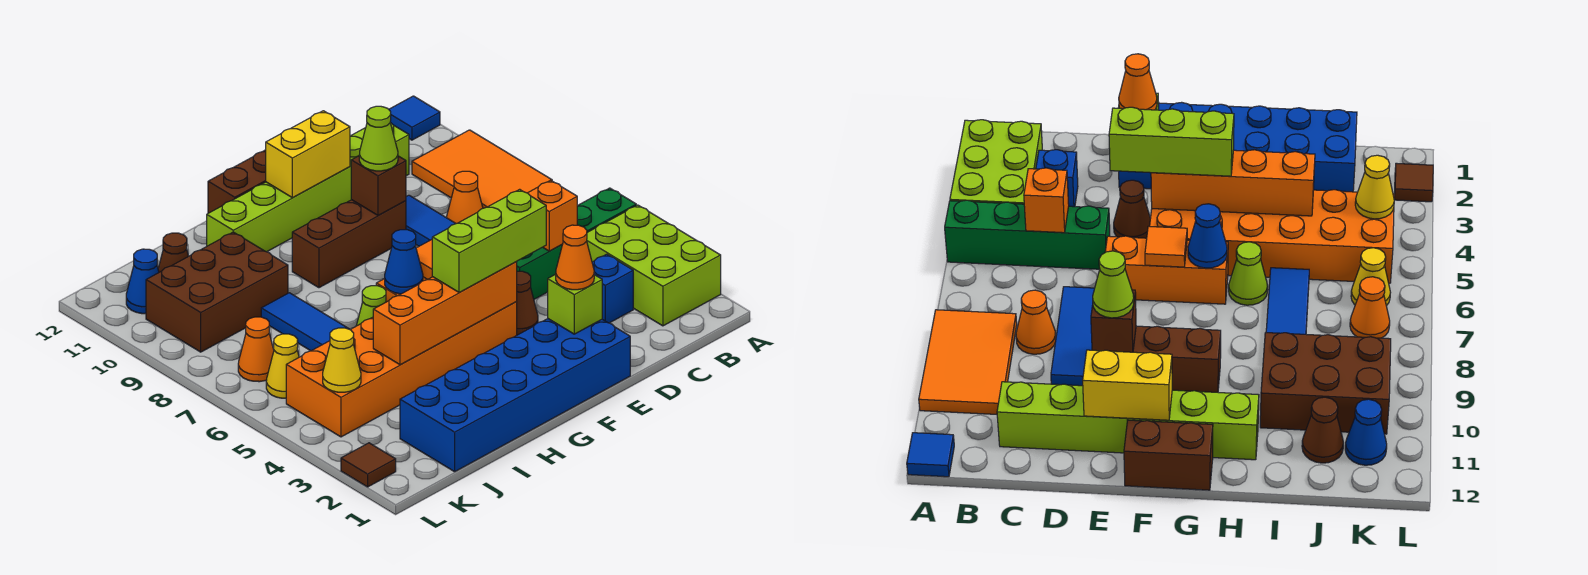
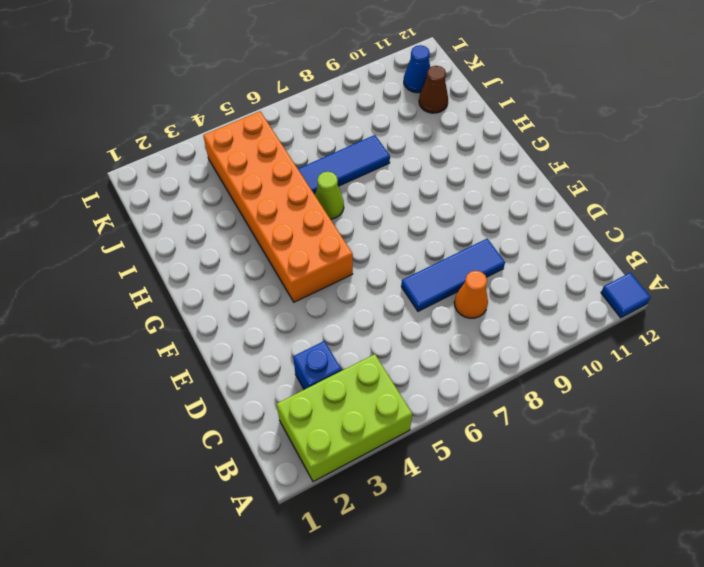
none -> green brick A5:D5 level 1
none -> orange tile A8:B10 level 1
none -> lime brick C11:H11 level 1
none -> blue brick E1:J2 level 1

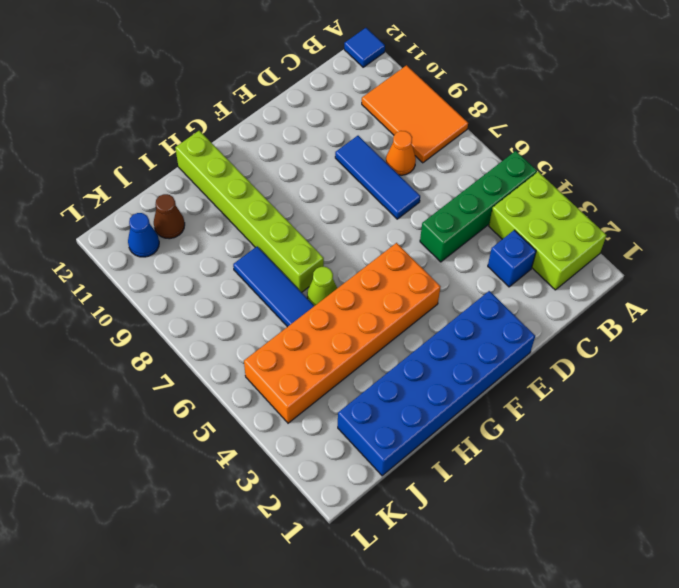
lime brick H7:H12 level 1 -> lime brick C11:H11 level 1
none -> brown cone E4 level 1
none -> orange brick E6:G6 level 1
none -> brown brick E9:G9 level 1
none -> brown brick F12:G12 level 1

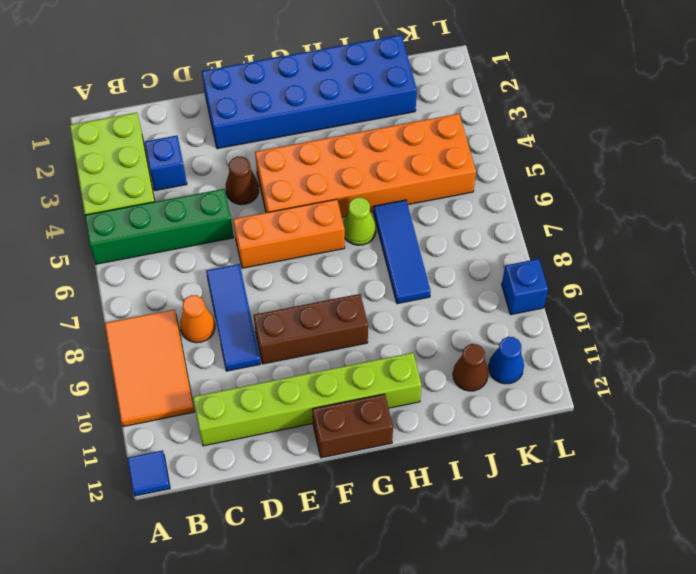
blue brick L9 level 1 -> none
none -> brown brick I9:K10 level 1
none -> yellow cone K6 level 1
none -> orange cone K7 level 1
none -> brown tile L2 level 1

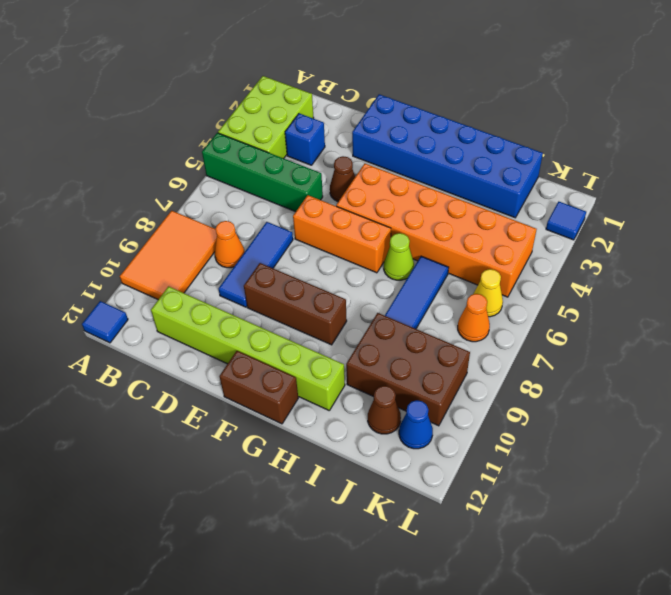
blue tile L2 level 1 -> brown tile L2 level 1
none -> orange brick C5 level 2
none -> lime brick E2 level 2
none -> brown brick E9 level 2
none -> yellow brick E11:F11 level 2

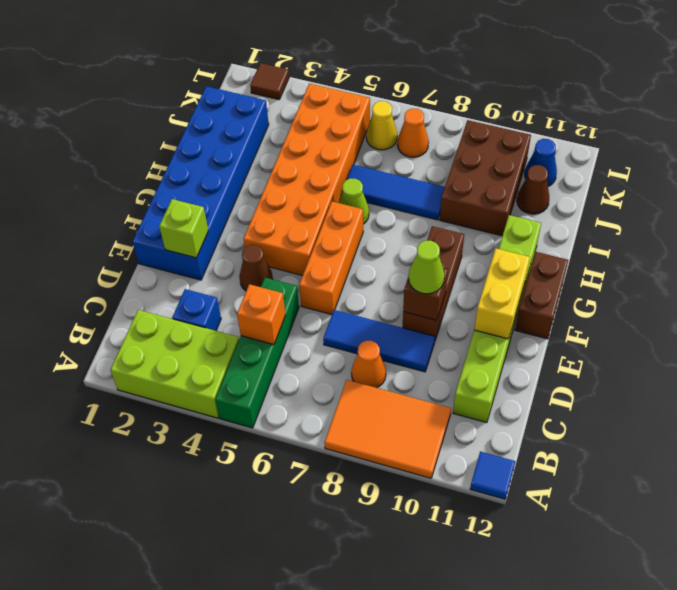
none -> orange brick F4:I4 level 2
none -> orange tile F6 level 2
none -> blue cone G6 level 2
none -> yellow cone K4 level 2

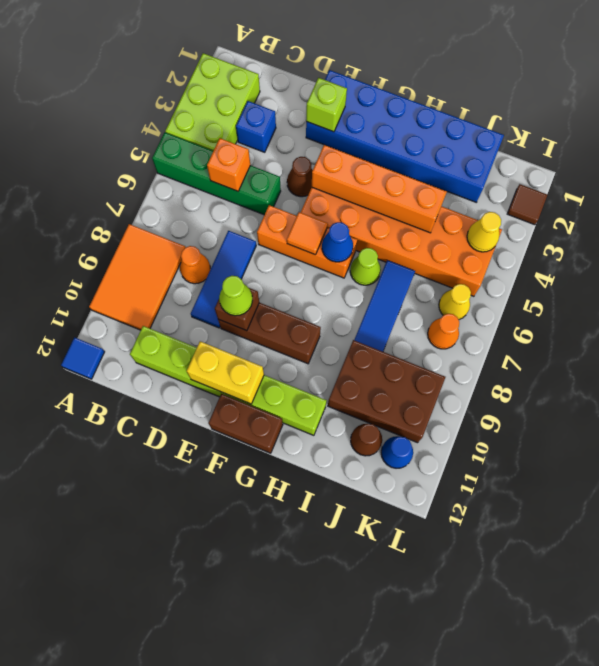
none -> orange cone E2 level 3
none -> lime brick E4:G4 level 3

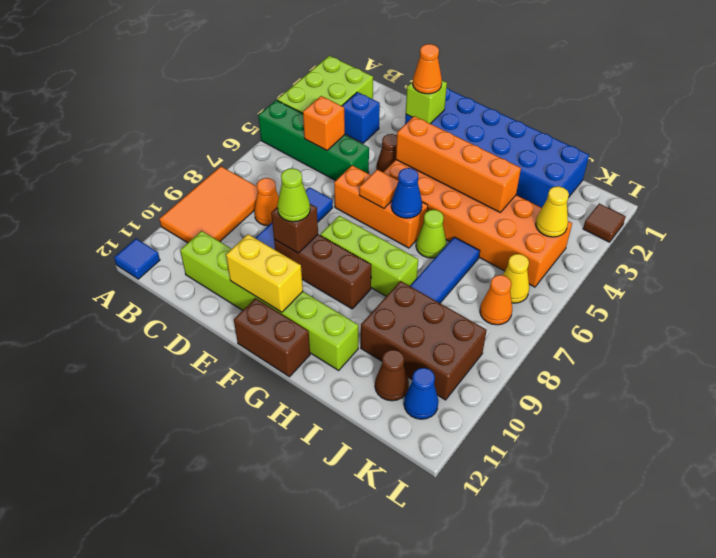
lime brick F8:H8 level 1 -> lime brick E4:G4 level 3

